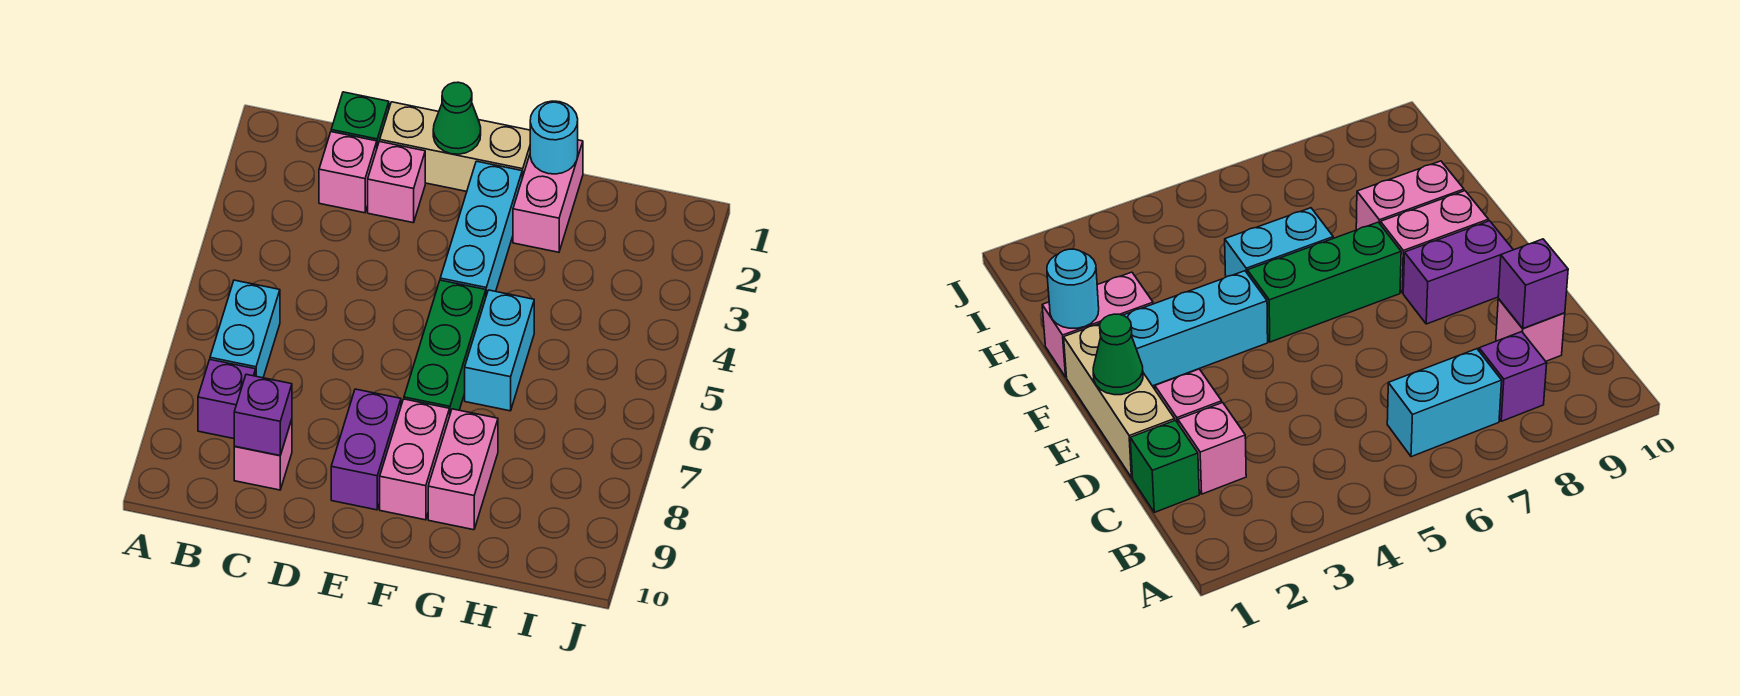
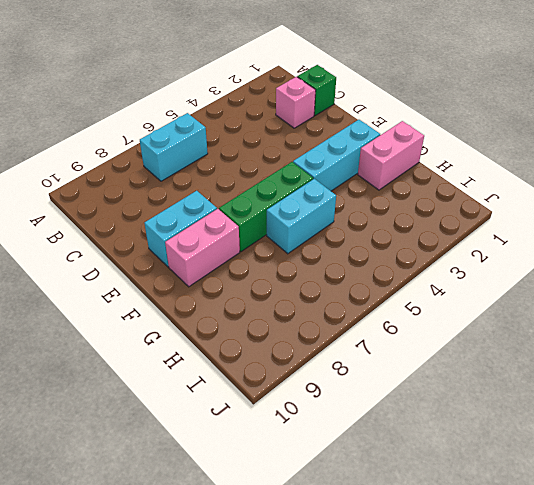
cyan brick E8:E9 level 1 -> purple brick E8:E9 level 1
none -> purple brick B8 level 1
none -> pink brick C9 level 1
none -> tan brick D1:F1 level 1

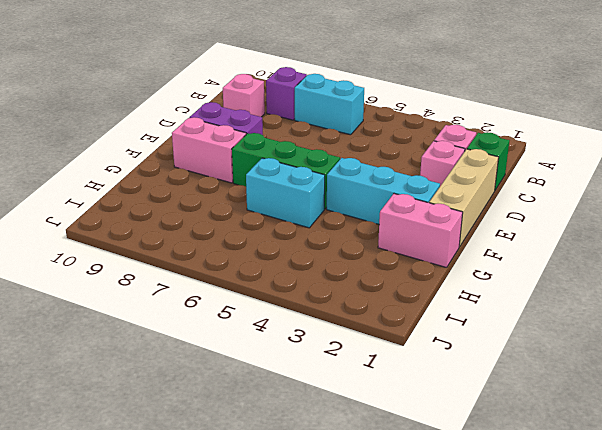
none -> pink brick G8:G9 level 1
none -> purple brick C9 level 2
none -> green cone E1 level 2

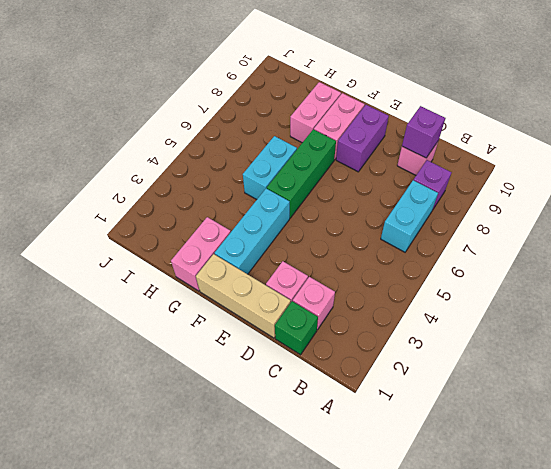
none -> green cone E1 level 2
none -> cyan round brick G1 level 2

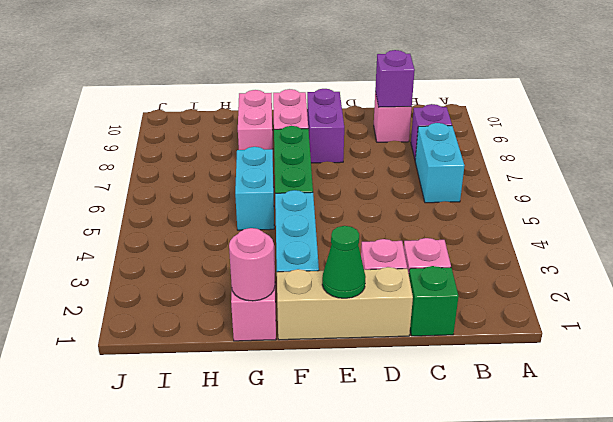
pink round brick G1 level 2 -> cyan round brick G1 level 2

